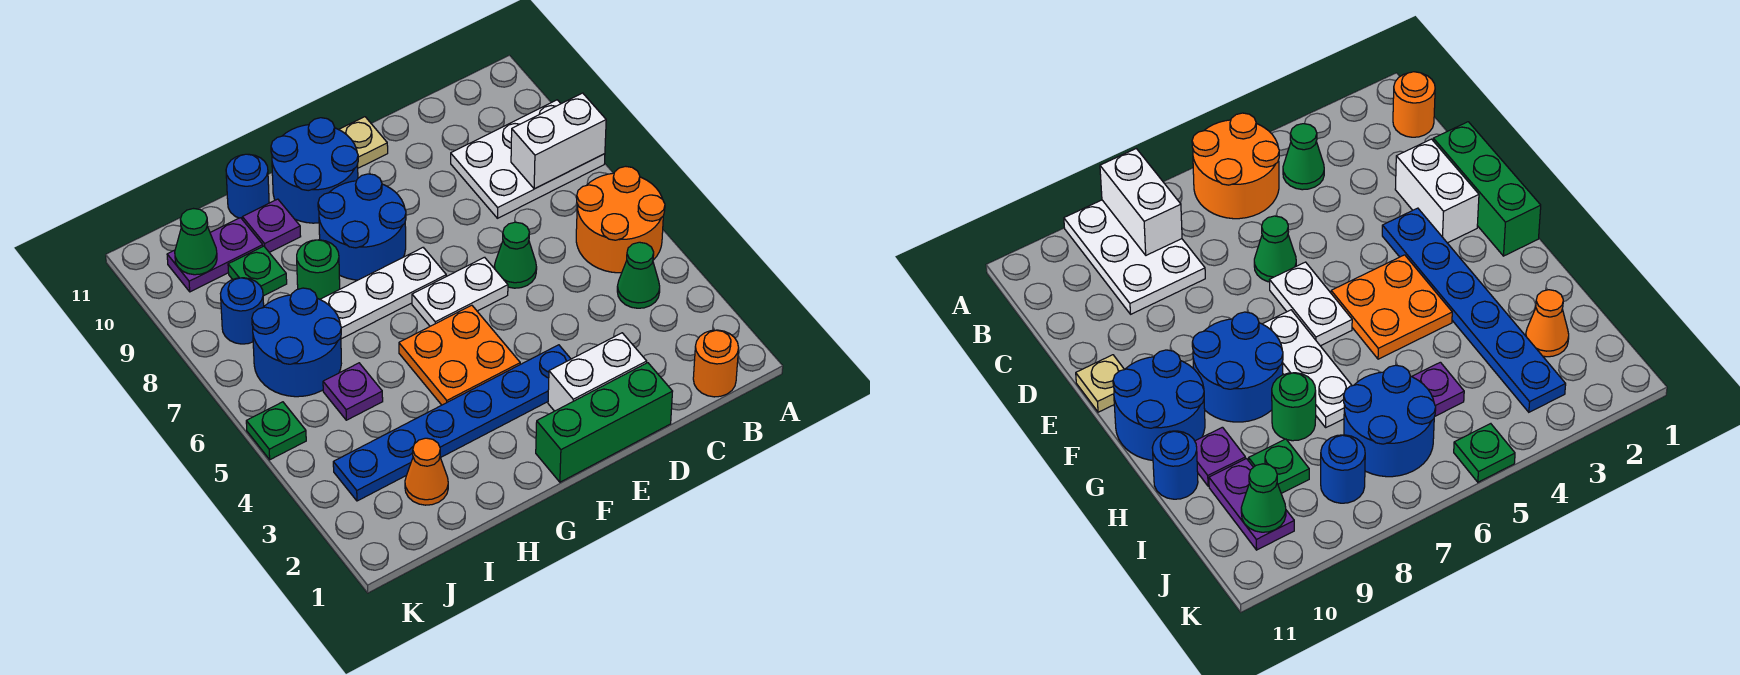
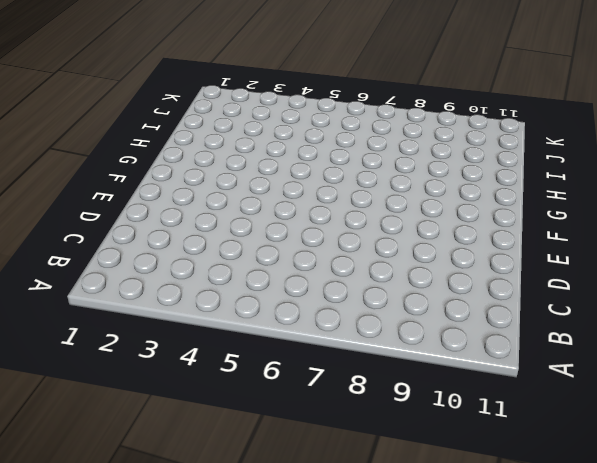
none -> orange round brick A5:B6 level 1
none -> white plate A8:C9 level 1
none -> orange round brick B1 level 1

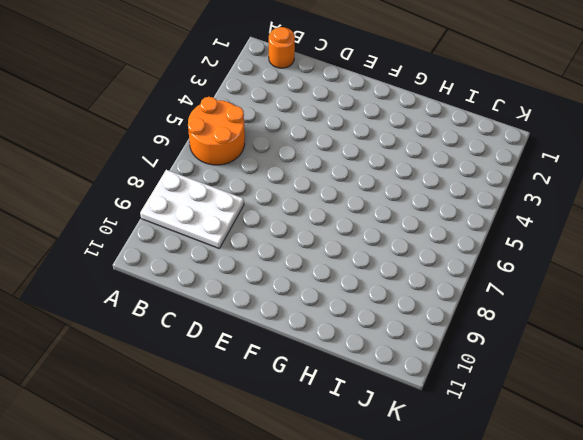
none -> green cone B4 level 1
none -> green brick D1:F1 level 1
none -> white brick D2:E2 level 1

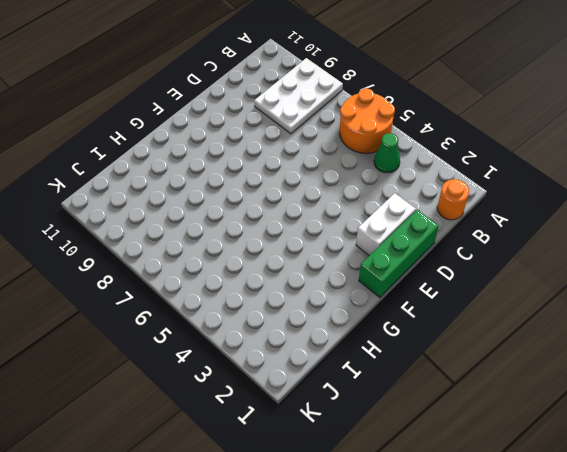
none -> green cone D6 level 1
none -> blue plate E3:J3 level 1
none -> white plate E6:F6 level 1

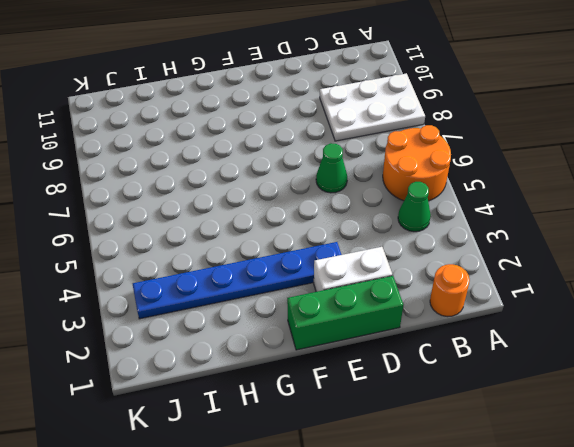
none -> white plate E6:F6 level 1
none -> tan plate E11 level 1
none -> orange plate F4:G5 level 1

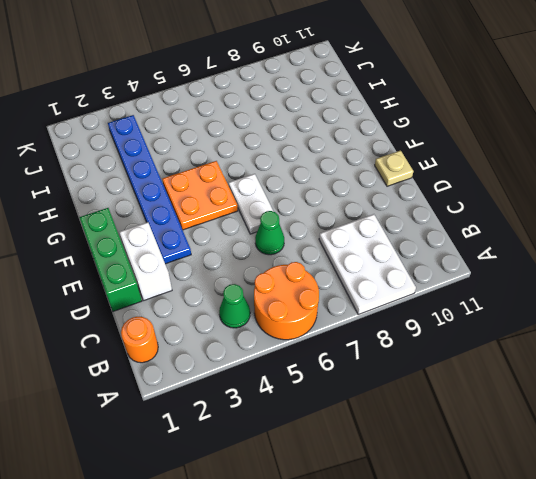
none -> white plate F7:H7 level 1
none -> blue round brick F8:G9 level 1
none -> blue round brick F10:G11 level 1

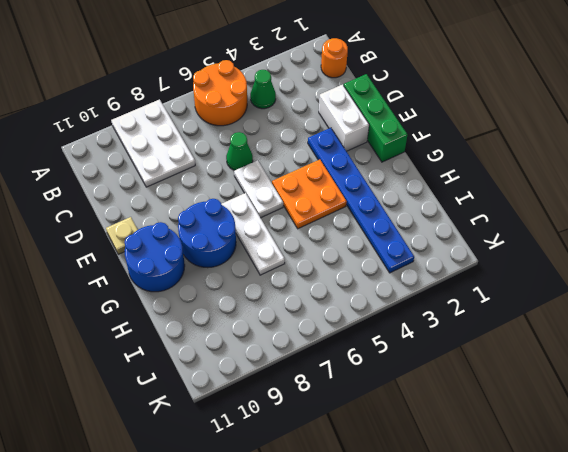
none -> green round brick H8 level 1
none -> purple plate H10 level 1
none -> blue round brick H11 level 1

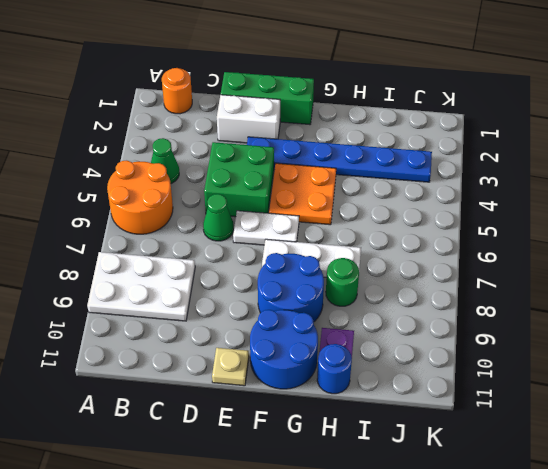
green brick D4:E5 level 1 -> none
none -> orange cone I2 level 1
none -> purple plate I5 level 1
none -> blue round brick I6:J7 level 1

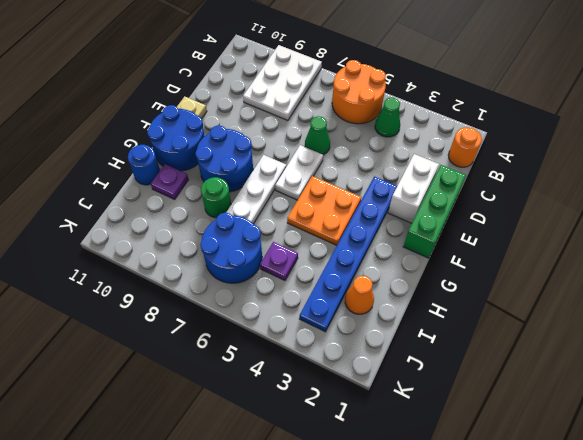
none -> green plate I9 level 1
none -> purple plate I10:J10 level 1
none -> blue round brick J8 level 1

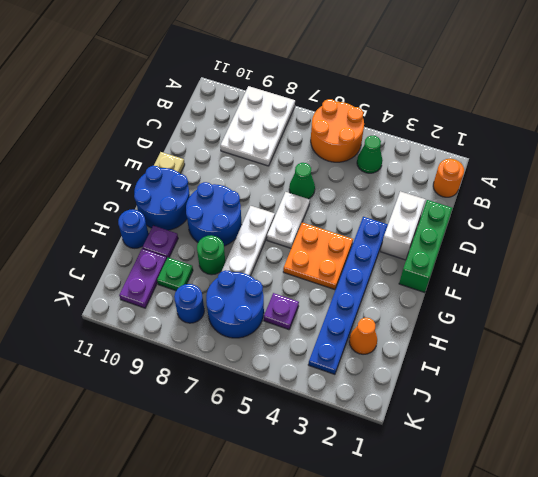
none -> green plate K5 level 1
none -> white brick A8:B8 level 2
none -> green cone J10 level 2

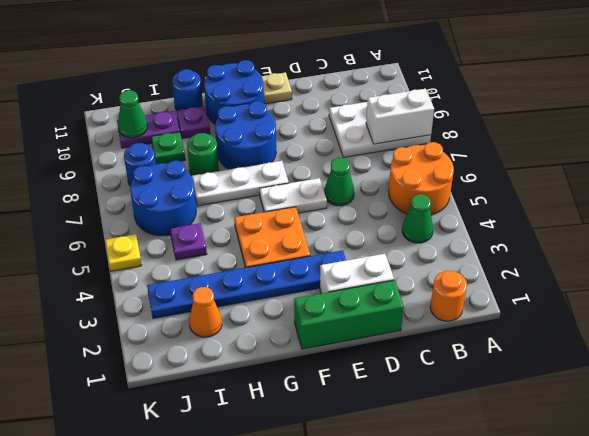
yellow plate K5 level 1 -> green plate K5 level 1

